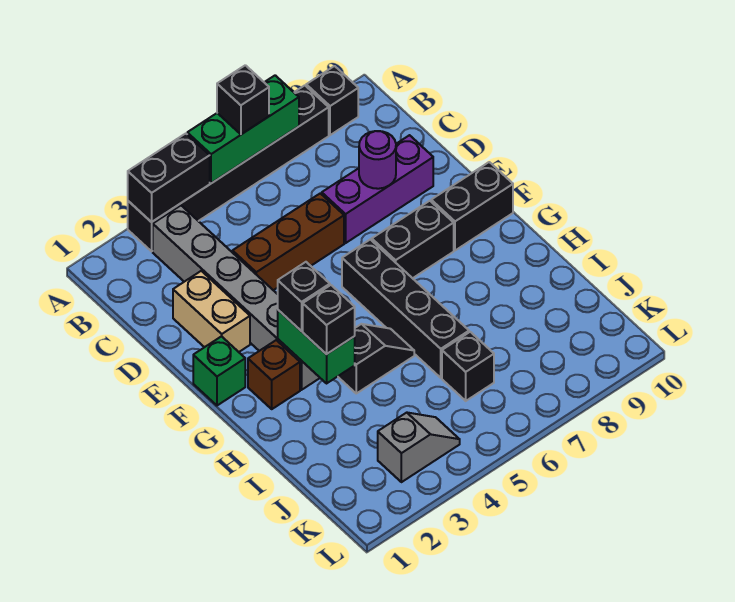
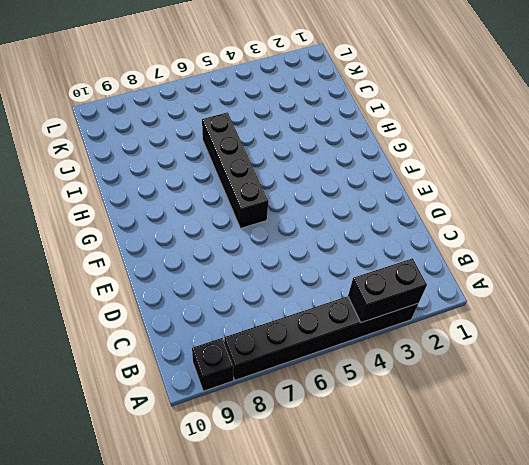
none -> grey brick B3:G3 level 1
none -> tan brick D2:E2 level 1
none -> brown brick D4:D6 level 1

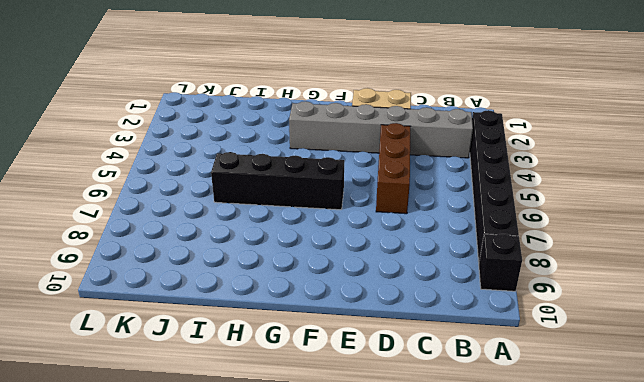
none -> purple brick D7:D9 level 1
none -> green brick F1 level 1
none -> black brick F7:F8 level 1

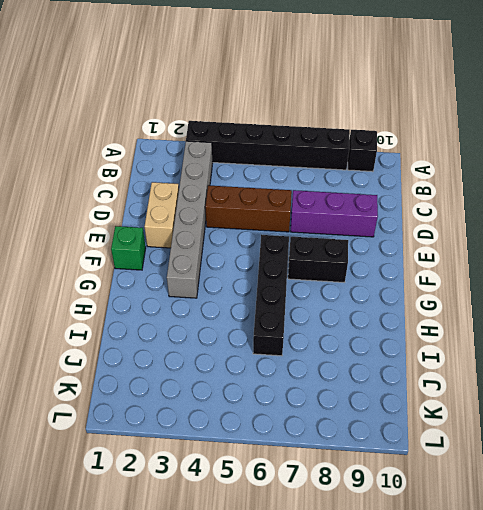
none -> black brick F9:F10 level 1
none -> brown brick G2 level 1
none -> black slope H4:H5 level 1 top 4

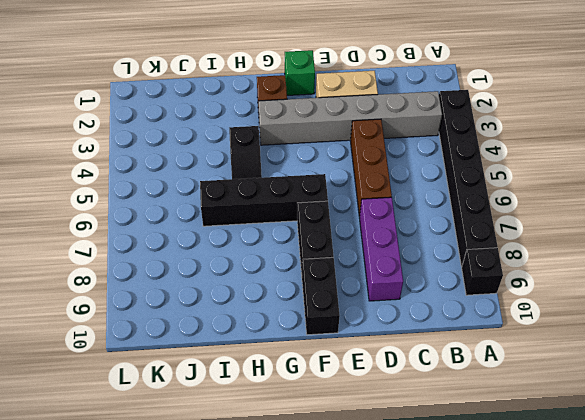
none -> black brick J6 level 1
none -> grey slope K3:K4 level 1 top 3
none -> black brick A3:A4 level 2

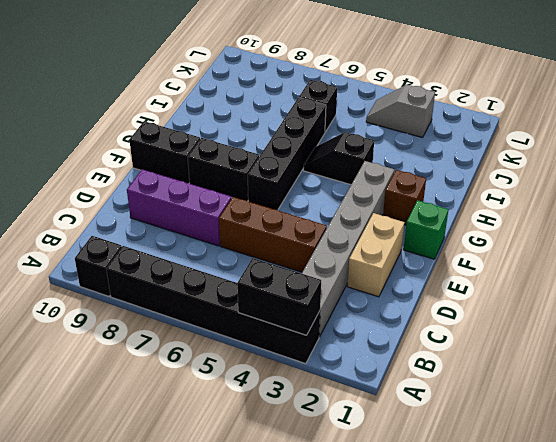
none -> green brick A5:A7 level 2
none -> purple round brick D8 level 2
none -> green brick G3:H3 level 2

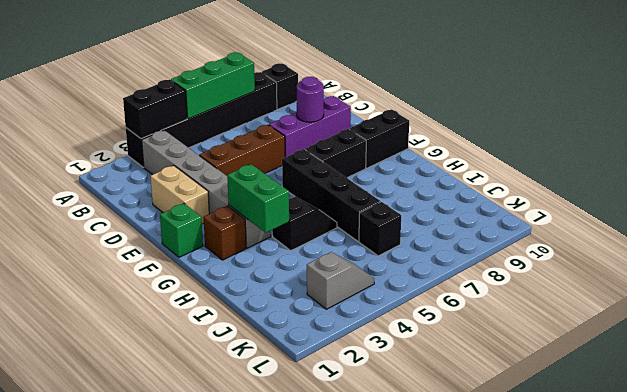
none -> black brick A6 level 3
none -> black brick G3 level 3
none -> black brick H3 level 3

